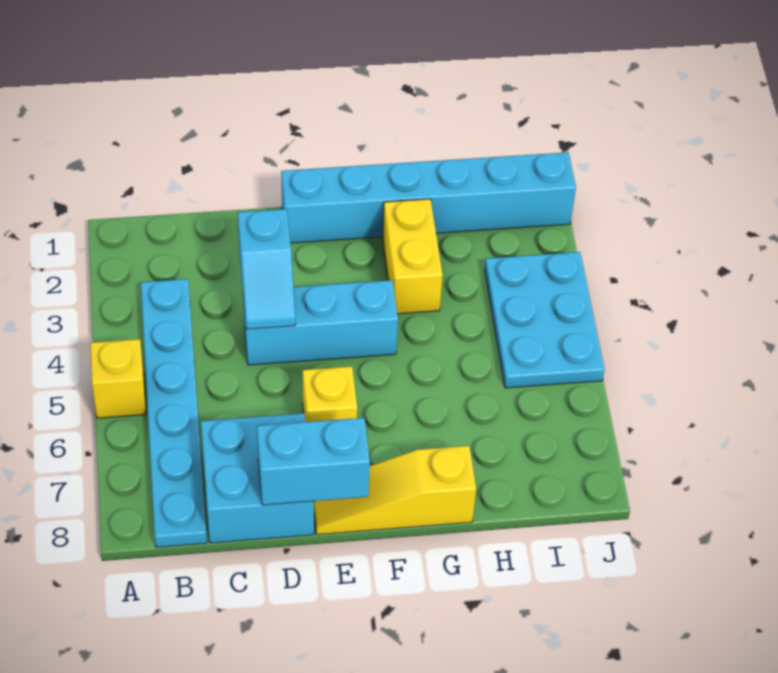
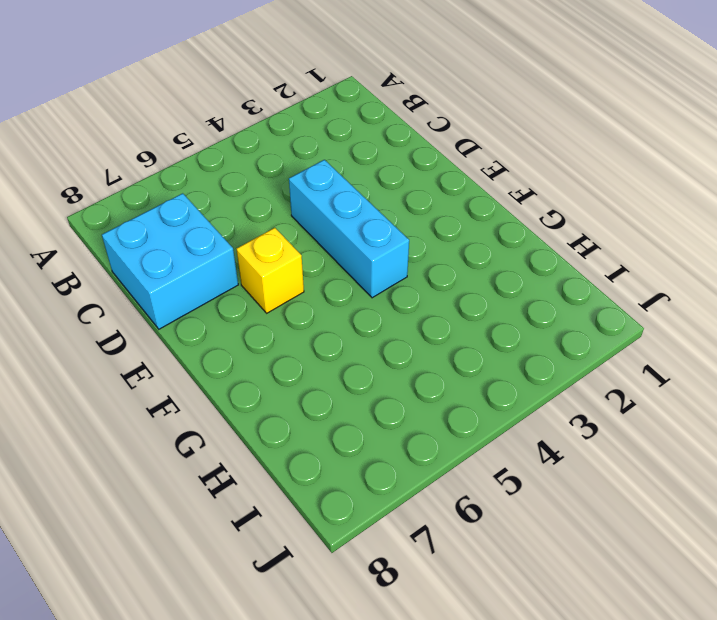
none -> yellow brick A5 level 1
none -> cyan plate B3:B8 level 1

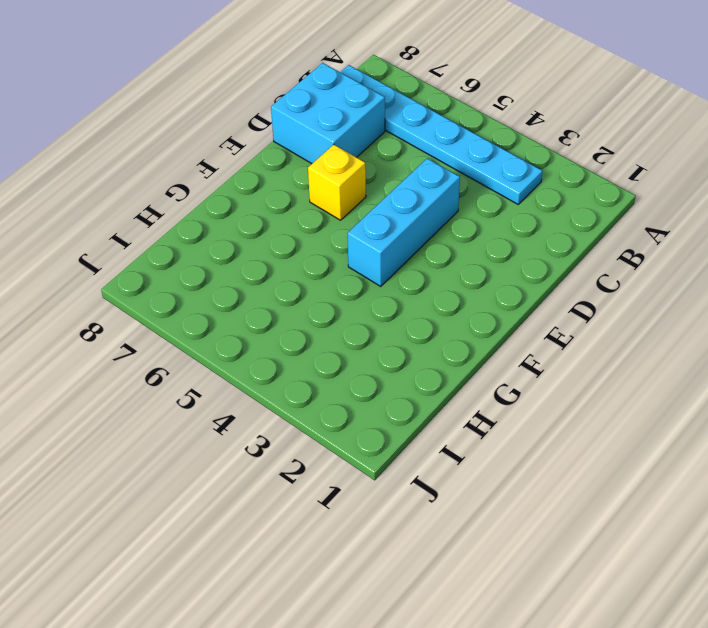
none -> yellow brick A5 level 1
none -> cyan brick E1:J1 level 1

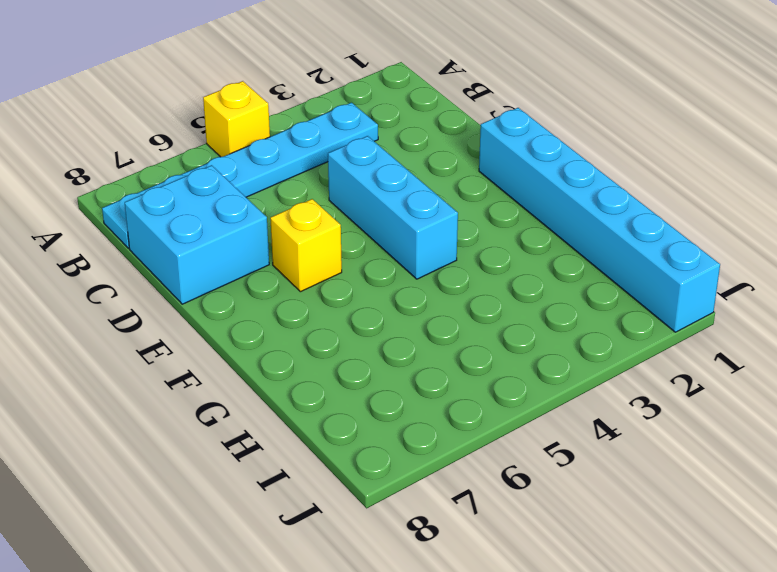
none -> yellow slope E8:G8 level 1 top G
none -> yellow brick G2:G3 level 1

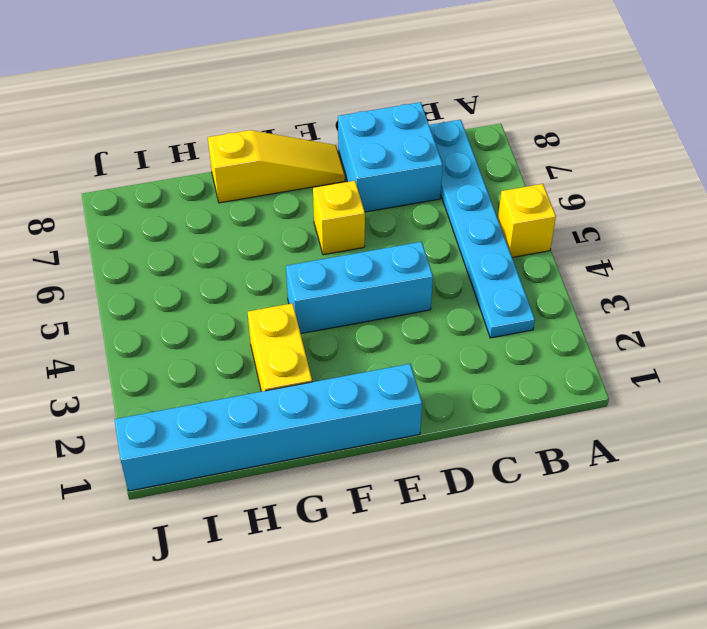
none -> cyan plate I3:J5 level 1
none -> cyan slope D3:D4 level 2 top 3

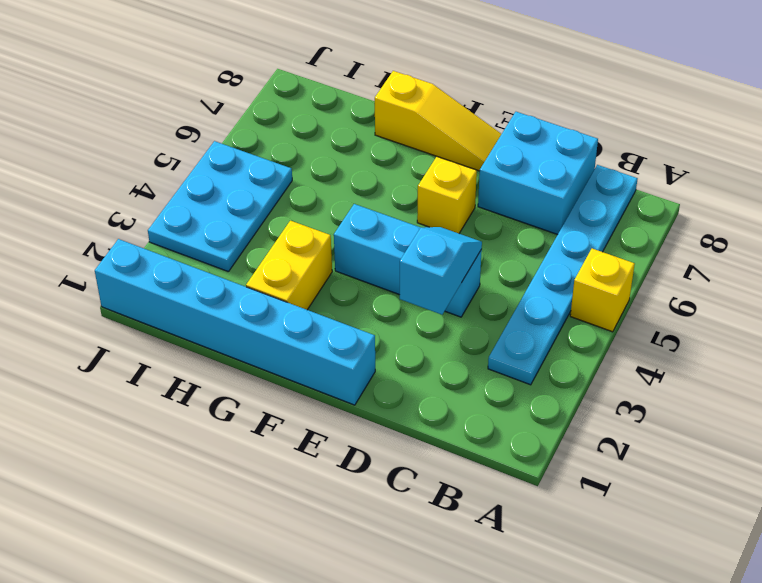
none -> cyan brick D8:E8 level 2

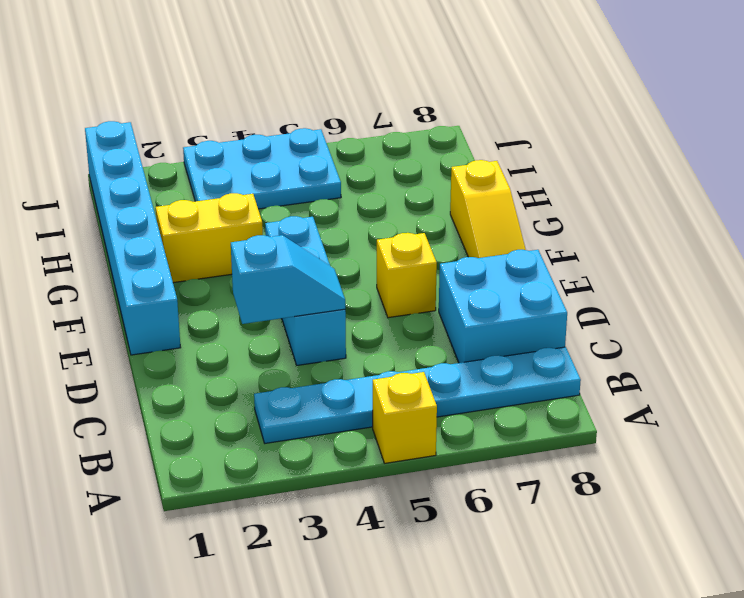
none -> cyan brick D8:E8 level 2

